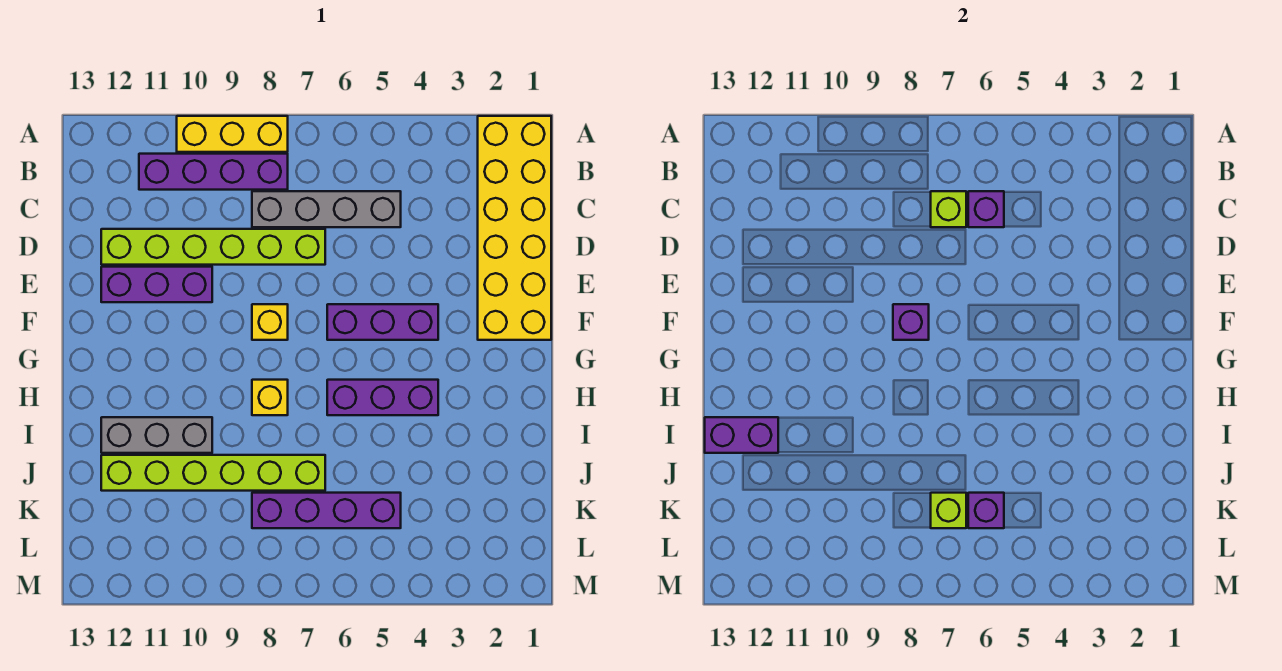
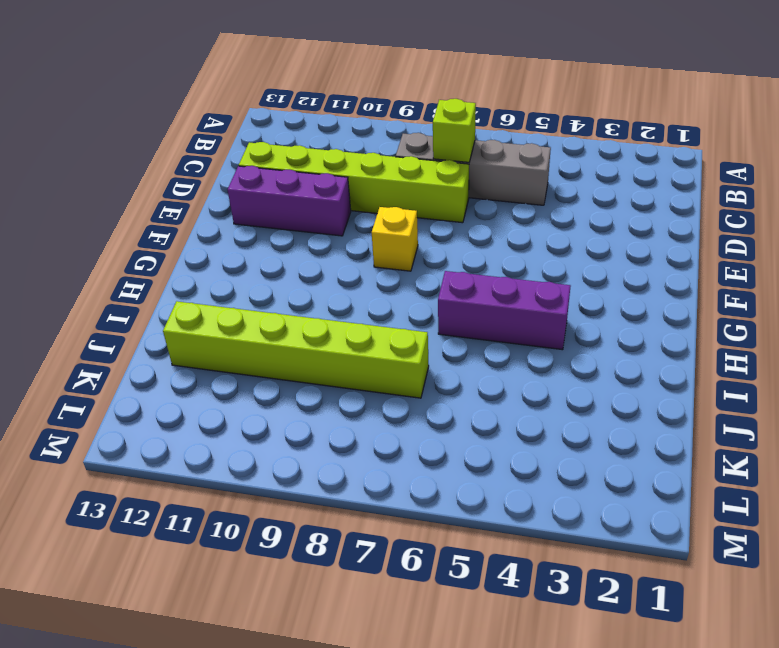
none -> yellow brick A1:F2 level 1
none -> yellow brick A8:A10 level 1
none -> purple brick B8:B11 level 1

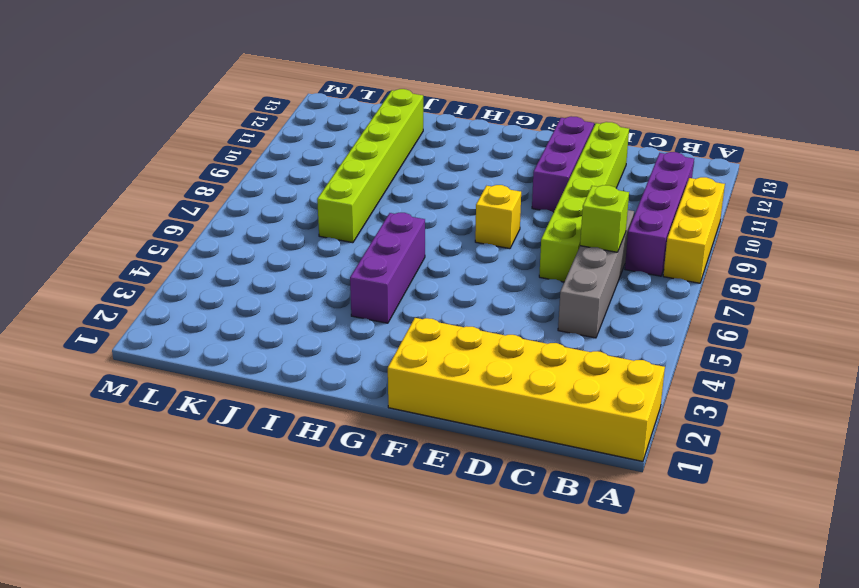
none -> purple brick F4:F6 level 1
none -> yellow brick H8 level 1
none -> grey brick I10:I12 level 1

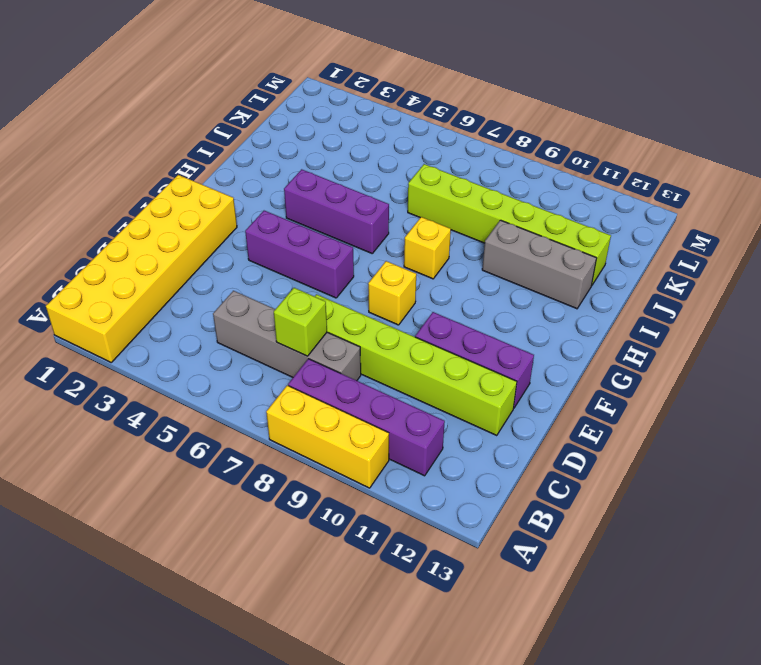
none -> purple brick K5:K8 level 1
none -> purple brick C6 level 2
none -> purple brick F8 level 2

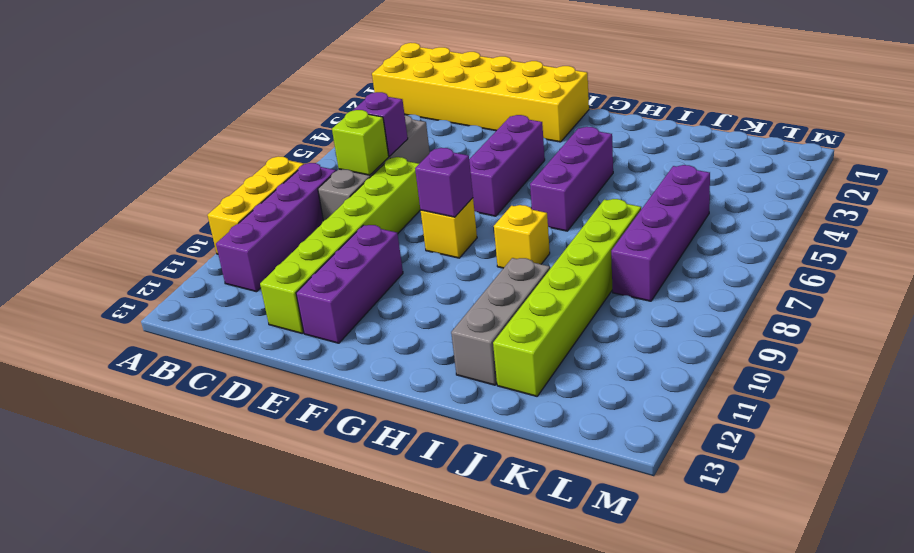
none -> purple brick I12:I13 level 2
none -> purple brick K6 level 2
none -> lime brick K7 level 2

